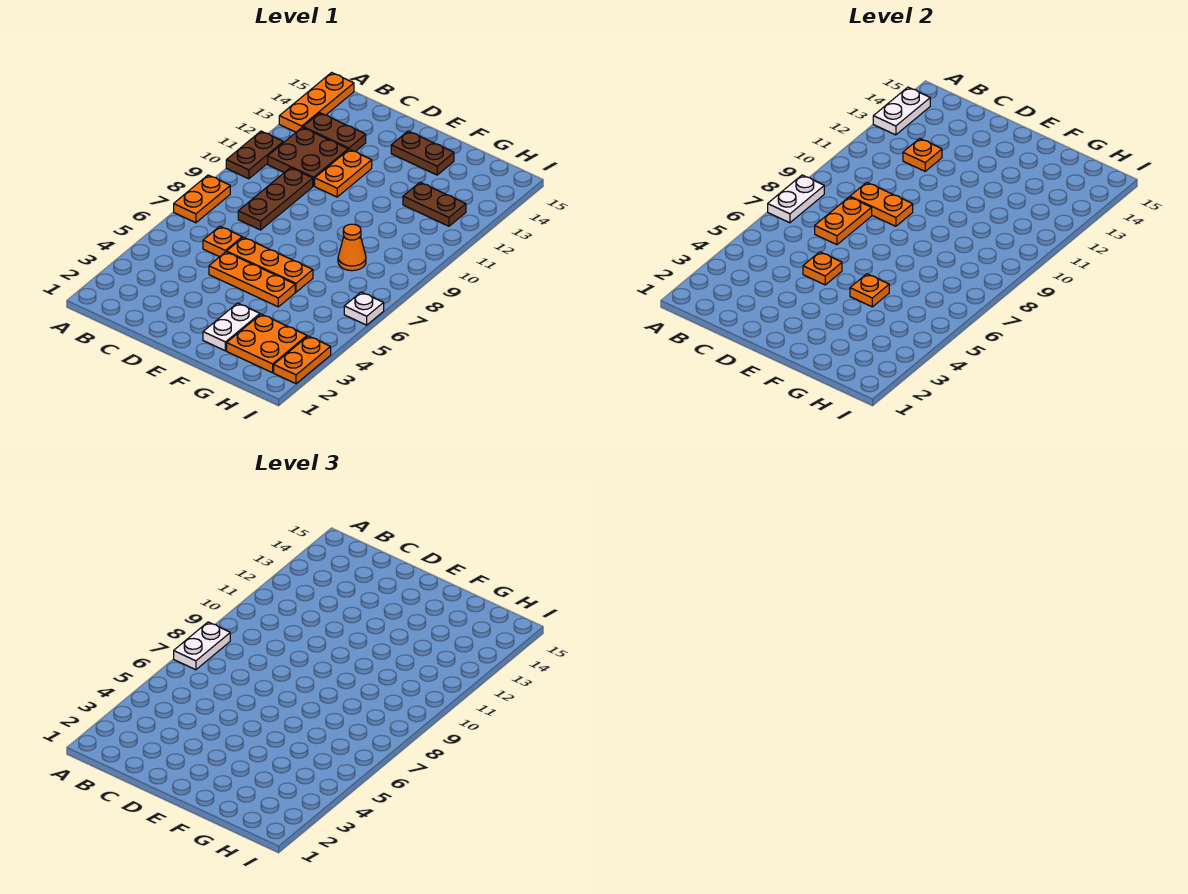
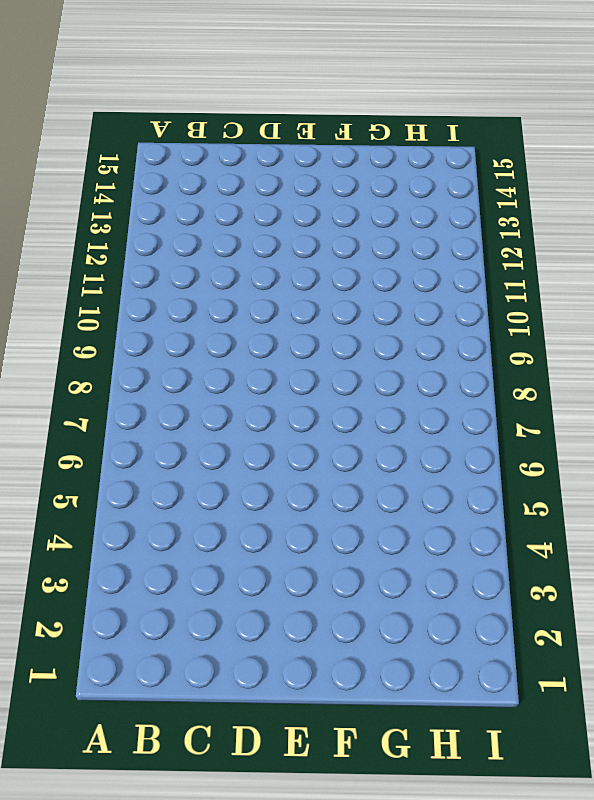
none -> orange plate A7:A8 level 1
none -> brown plate A10:A11 level 1
none -> orange plate A13:A15 level 1

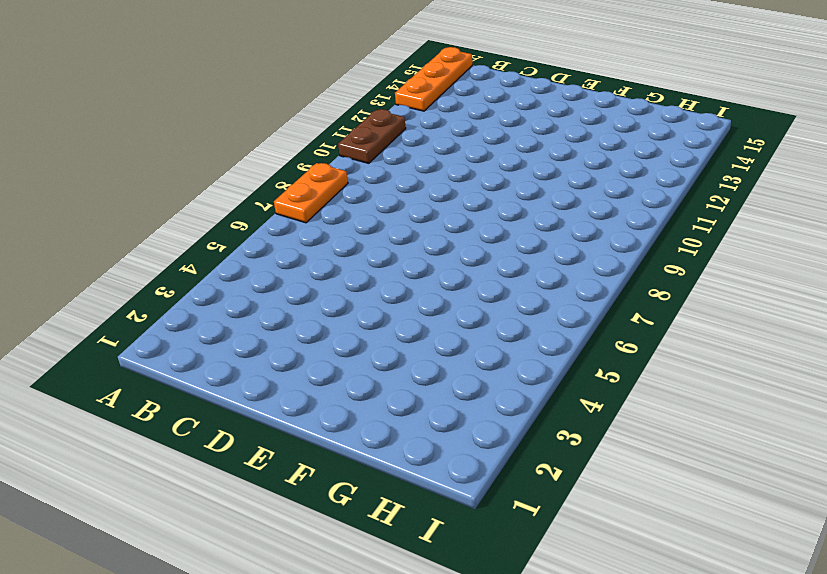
none -> brown plate B11:C12 level 1
none -> brown plate B13:C13 level 1
none -> orange plate C6 level 1

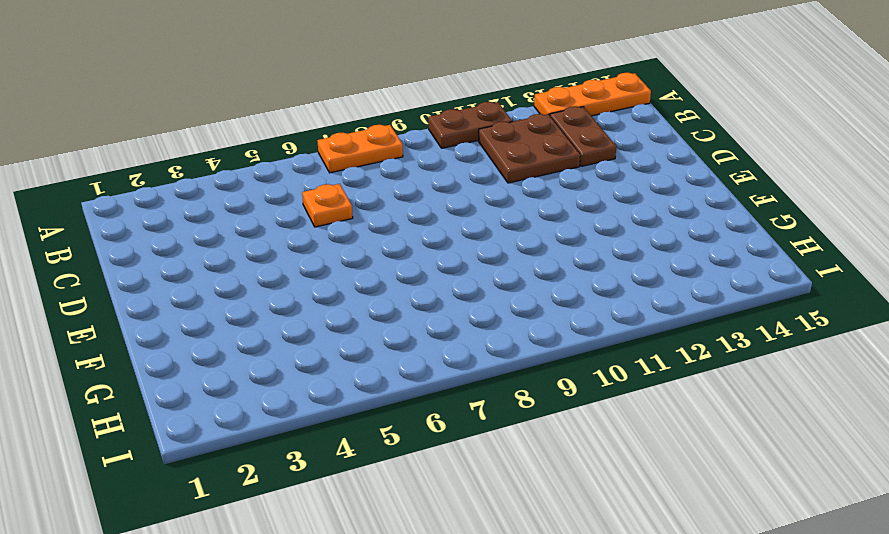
none -> brown plate C8:C10 level 1
none -> orange plate D5:F5 level 1
none -> orange plate D6:F6 level 1

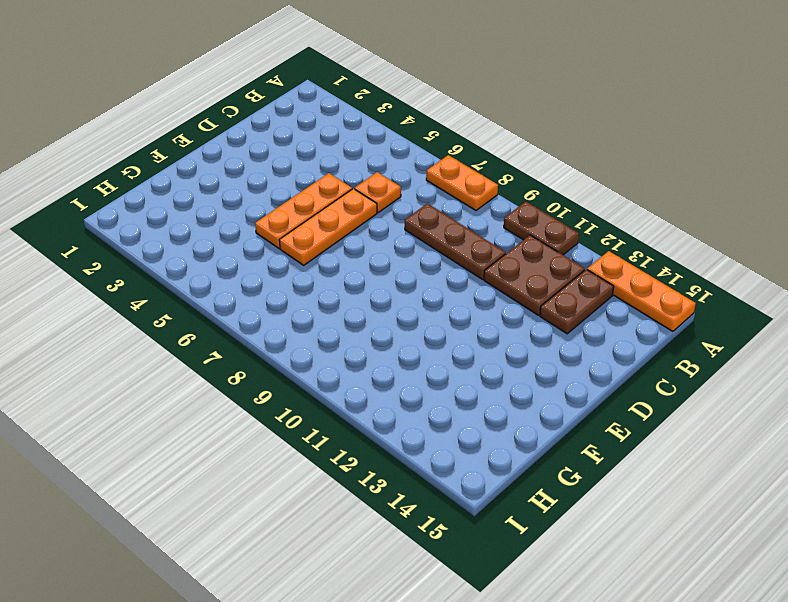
none -> orange plate D11:D12 level 1
none -> brown plate E14:F14 level 1
none -> white plate F2:F3 level 1

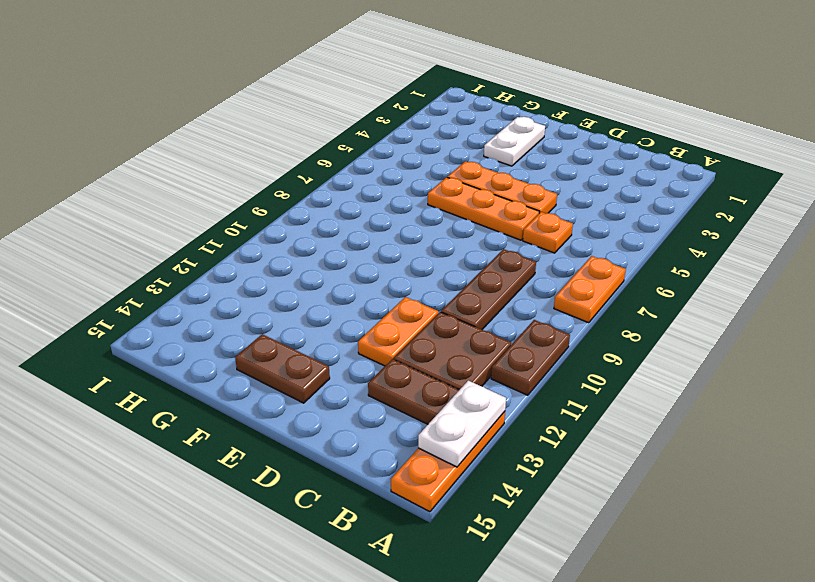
none -> orange plate G2:H3 level 1
none -> orange cone G8 level 1
none -> brown plate G12:H12 level 1

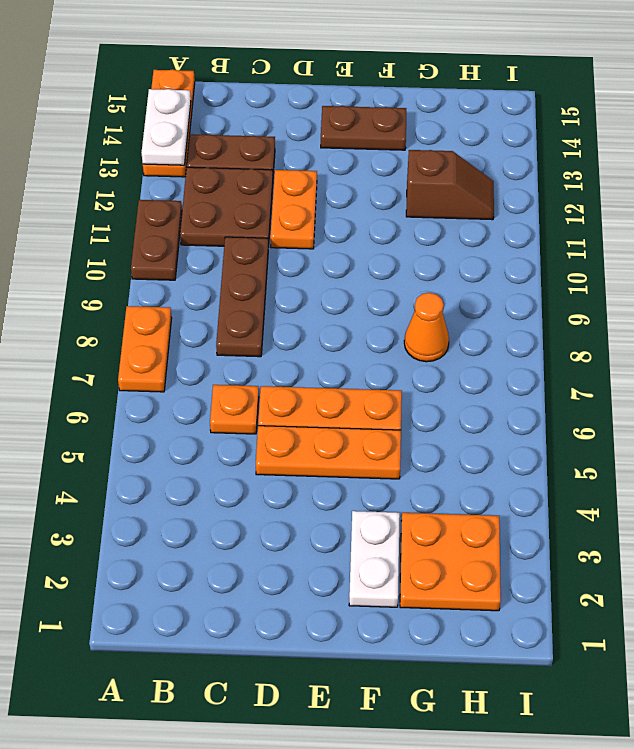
brown slope G12:H12 level 1 top G -> brown plate G12:H12 level 1
none -> orange plate I2:I3 level 1
none -> white plate I6 level 1
none -> white plate A7:A8 level 2

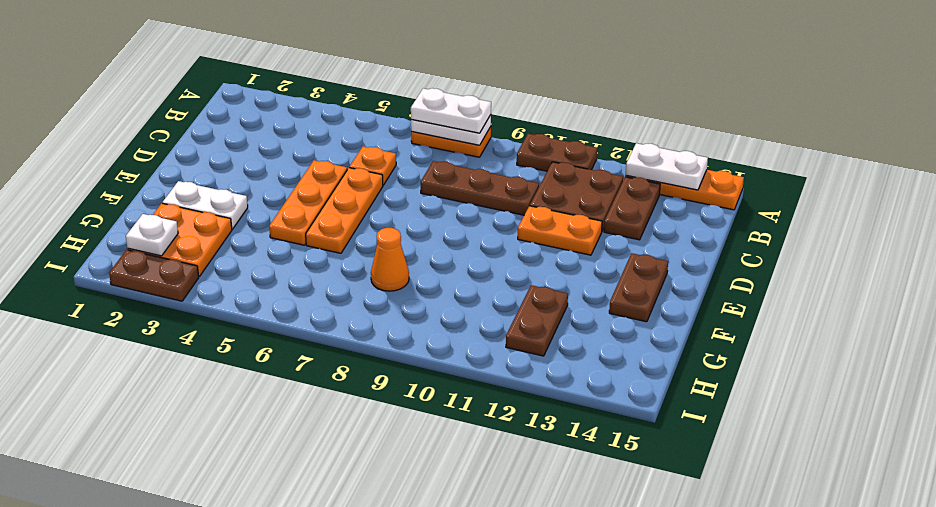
white plate H2 level 2 -> white plate I6 level 1
brown plate I2:I3 level 1 -> orange plate I2:I3 level 1
none -> orange plate C7:C8 level 2
none -> orange plate C9:D9 level 2
none -> orange plate C12 level 2

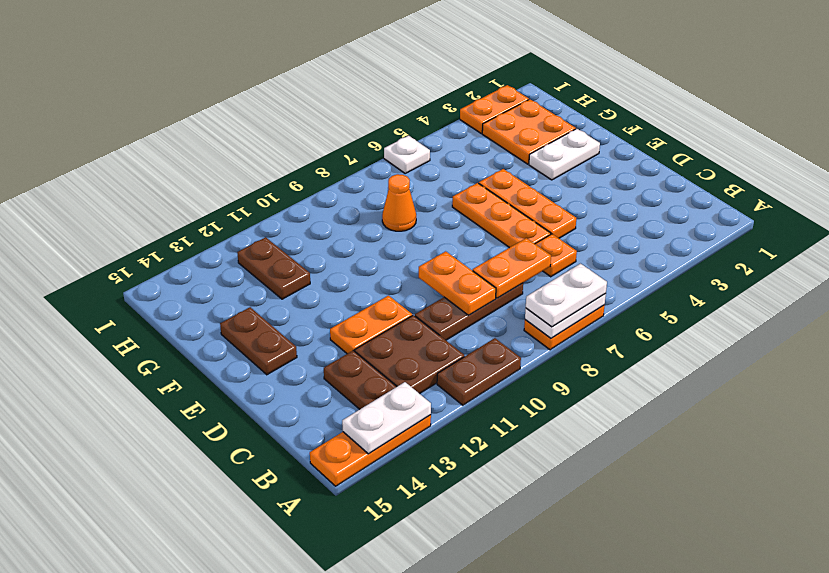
none -> orange plate C12 level 2
none -> orange plate D5 level 2
none -> orange plate F5 level 2

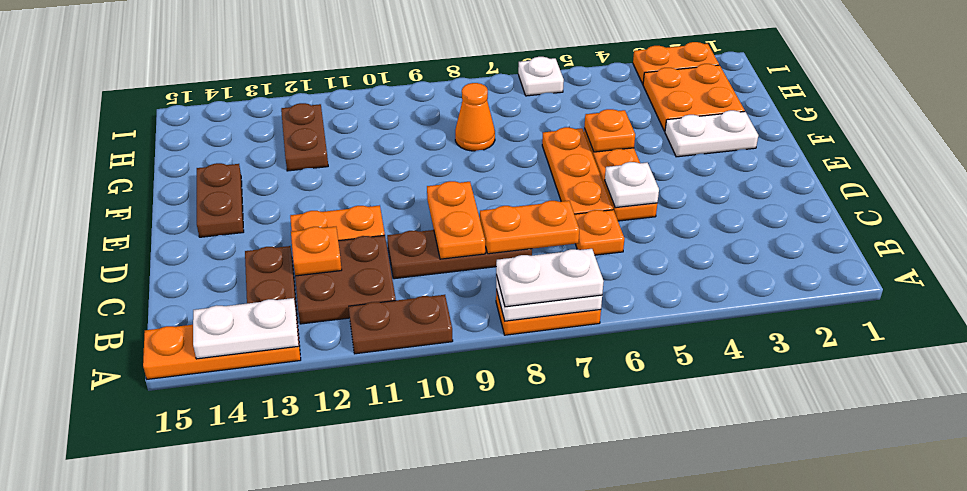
white plate D5 level 2 -> orange plate D5 level 2

